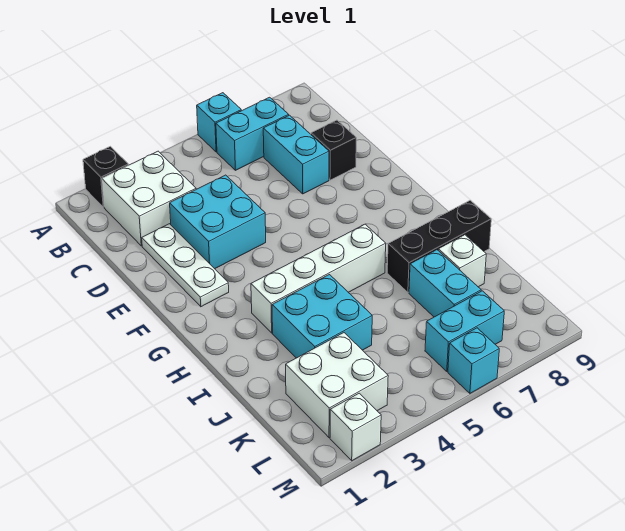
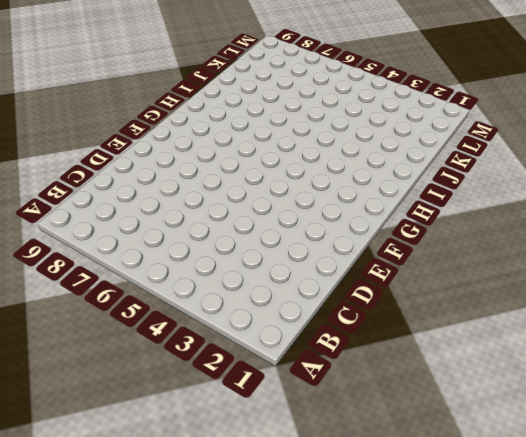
none -> black brick A2 level 1
none -> cyan brick A6 level 1
none -> white brick B2:C3 level 1

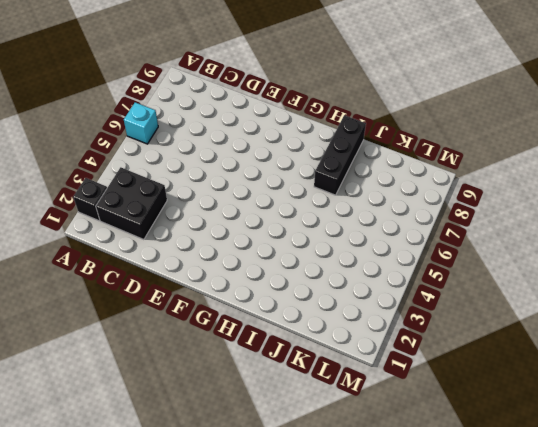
black brick B2:C3 level 1 -> white brick B2:C3 level 1
none -> cyan brick B6:B7 level 1
none -> cyan brick C7:D7 level 1
none -> white plate D2:F2 level 1

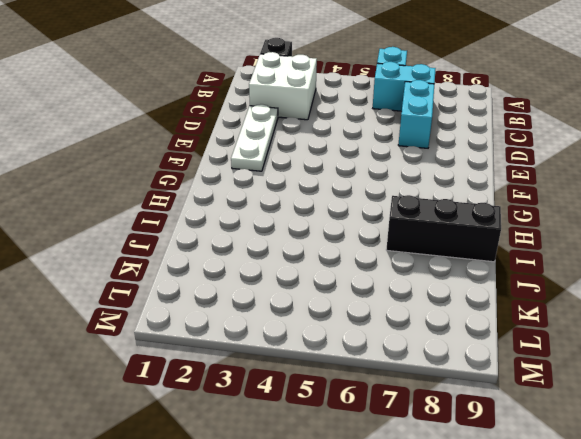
none -> cyan brick D3:E4 level 1
none -> black brick D8 level 1
none -> white brick H3:H6 level 1

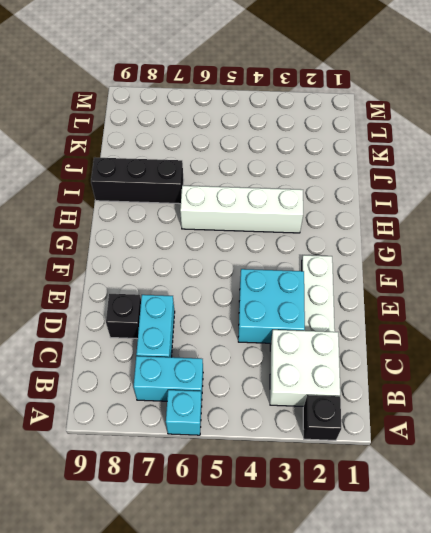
none -> cyan brick I3:J4 level 1
none -> cyan brick J7:K7 level 1
none -> white brick J8 level 1

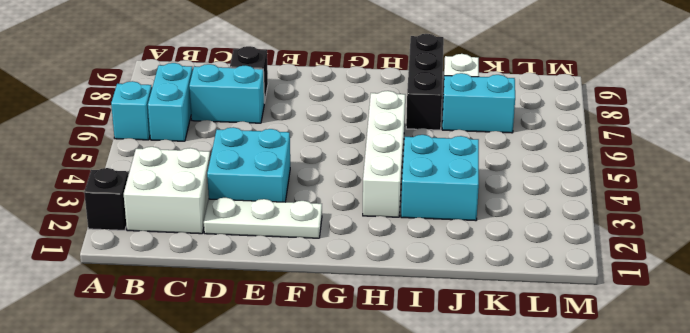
none -> white brick K2:L3 level 1
none -> cyan brick L6:L7 level 1
none -> white brick M2 level 1

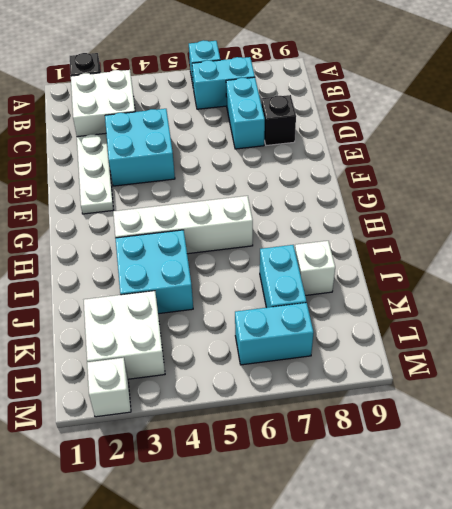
none -> black brick I7:I9 level 1
none -> cyan brick M6 level 1

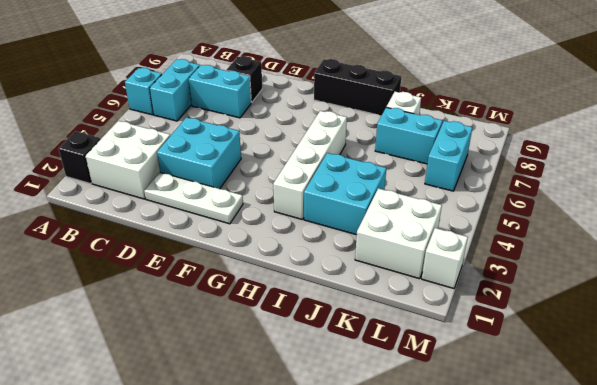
black brick G9:I9 level 1 -> black brick I7:I9 level 1
none -> cyan brick M6 level 1

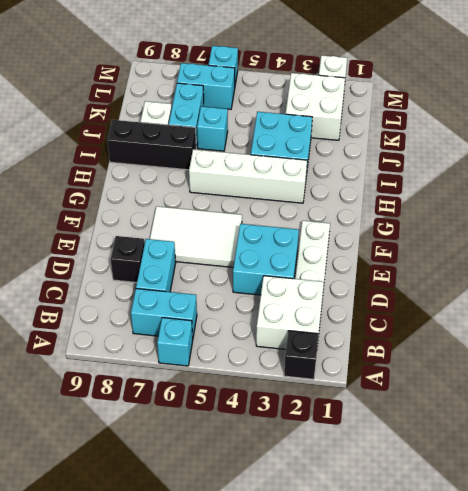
white tile E5:F7 level 1 -> none
cyan brick J6 level 1 -> none

